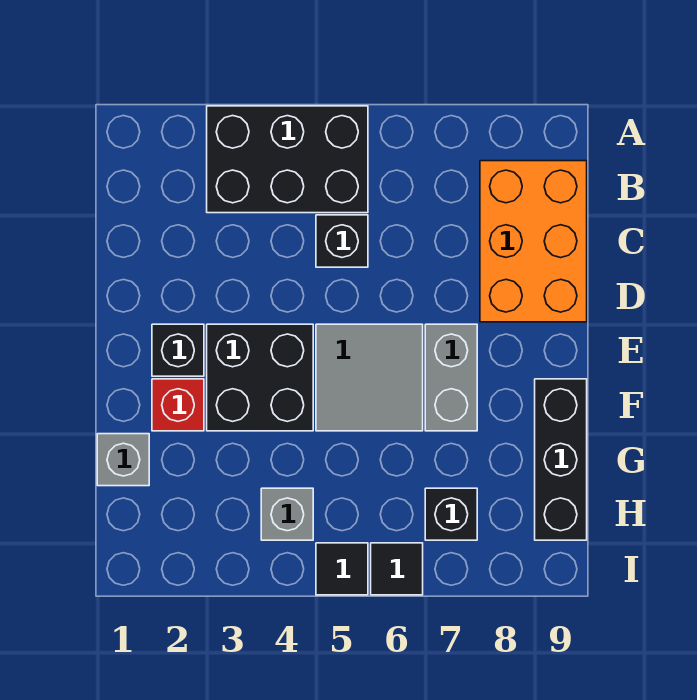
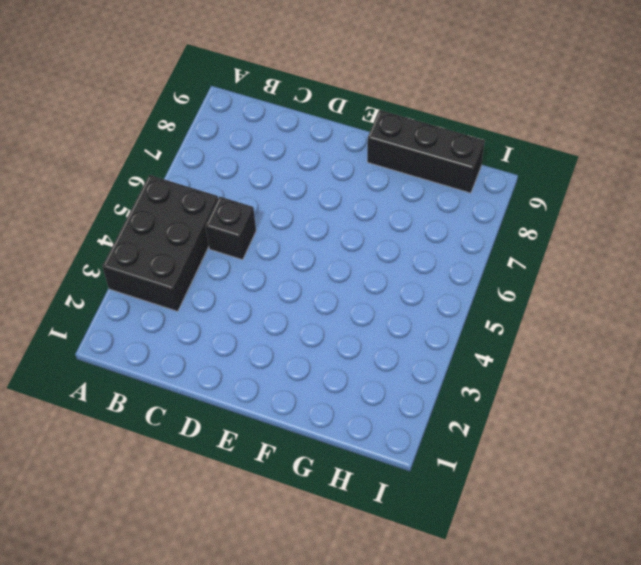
none -> orange brick B8:D9 level 1
none -> black brick E2 level 1
none -> black brick E3:F4 level 1

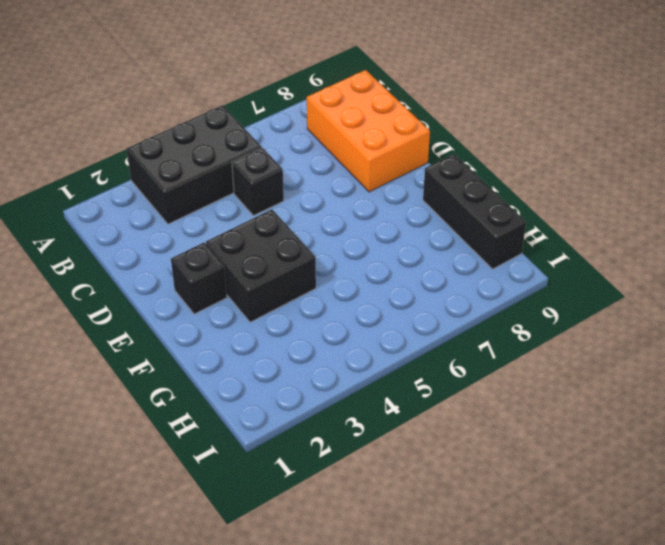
none -> grey tile E5:F6 level 1
none -> grey brick E7:F7 level 1
none -> red brick F2 level 1

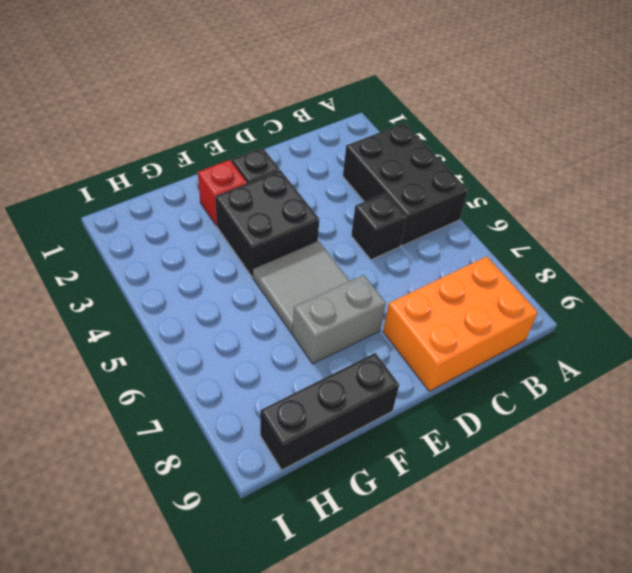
none -> grey brick G1 level 1
none -> grey brick H4 level 1
none -> black brick H7 level 1

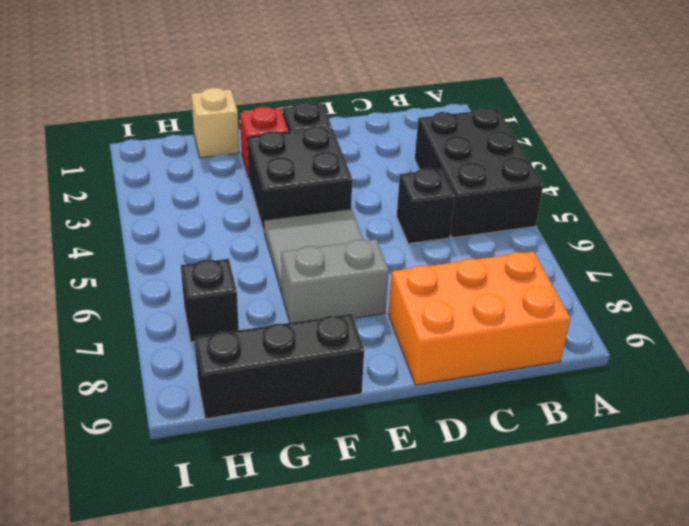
tan brick G1 level 1 -> grey brick G1 level 1
none -> grey brick H4 level 1
none -> black tile I5 level 1
none -> black tile I6 level 1

